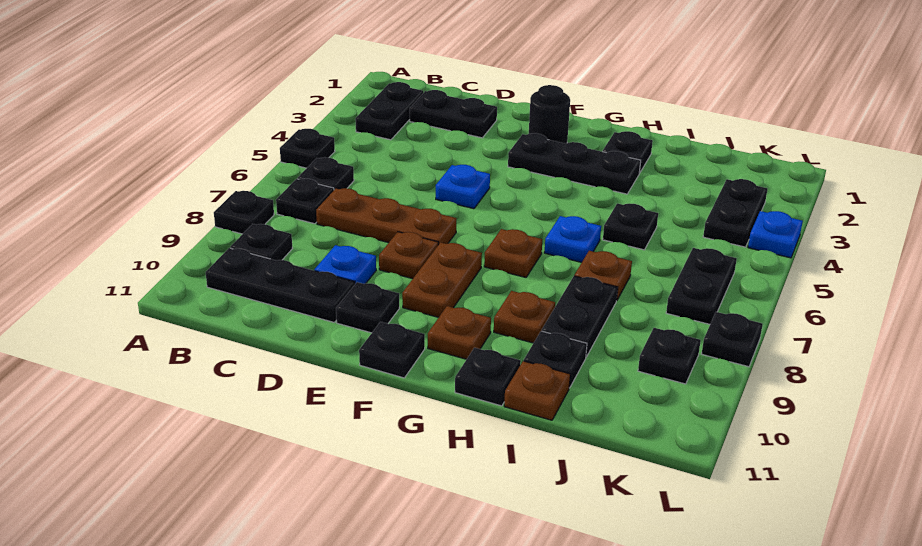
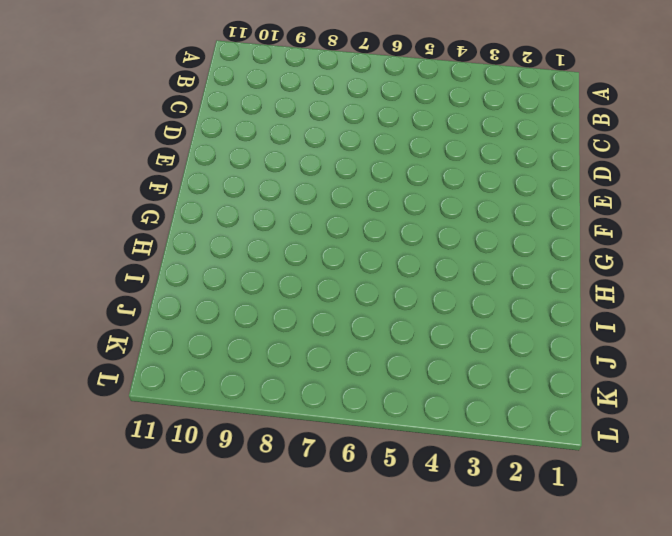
none -> black plate A5 level 1
none -> black plate A8 level 1
none -> black plate B2:B3 level 1
none -> black plate B6 level 1

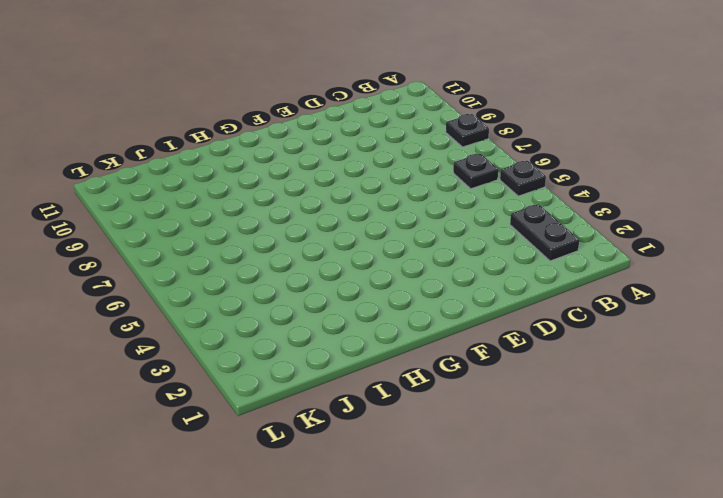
none -> black plate B7 level 1
none -> black plate B9 level 1
none -> black plate B10:D10 level 1
none -> black plate C2:D2 level 1

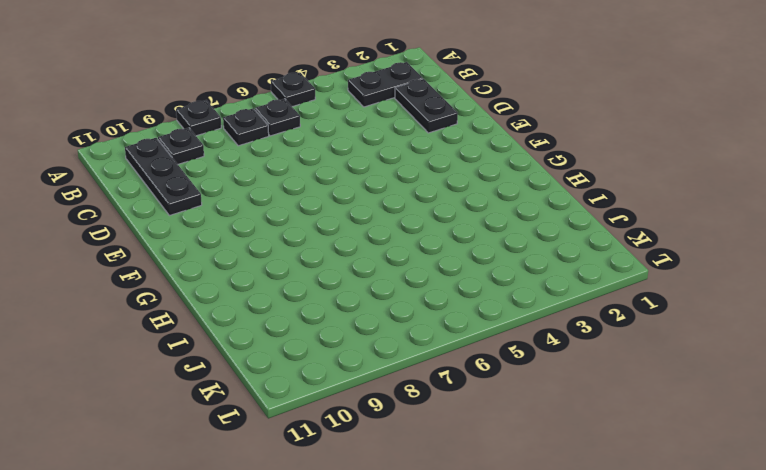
none -> brown plate C7:E7 level 1
none -> blue plate D9 level 1
none -> blue plate E5 level 1
none -> brown plate E8 level 1

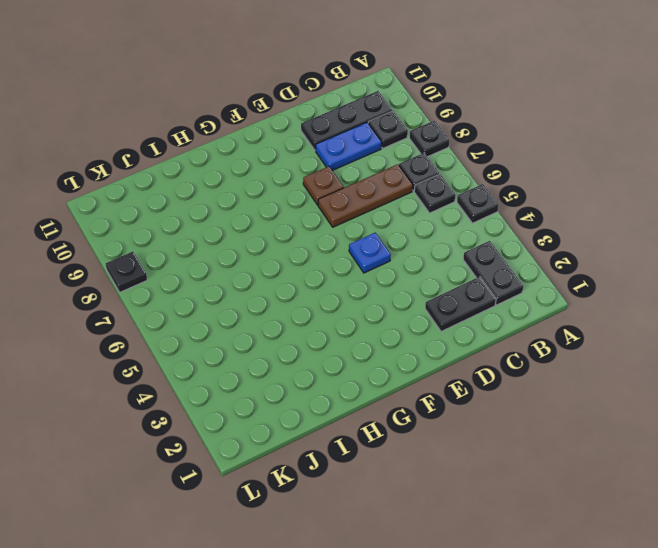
blue plate C9:D9 level 1 -> blue plate D9 level 1
none -> black plate E10 level 1
none -> black round brick F2 level 1
none -> black plate F3:H3 level 1
none -> brown plate F8:F9 level 1

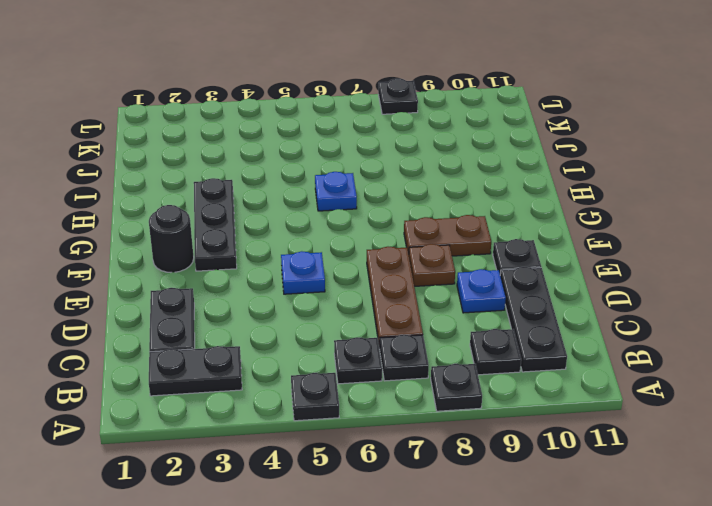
none -> black plate F11 level 1
none -> brown plate G7 level 1
none -> brown plate G10 level 1
none -> black plate H2 level 1

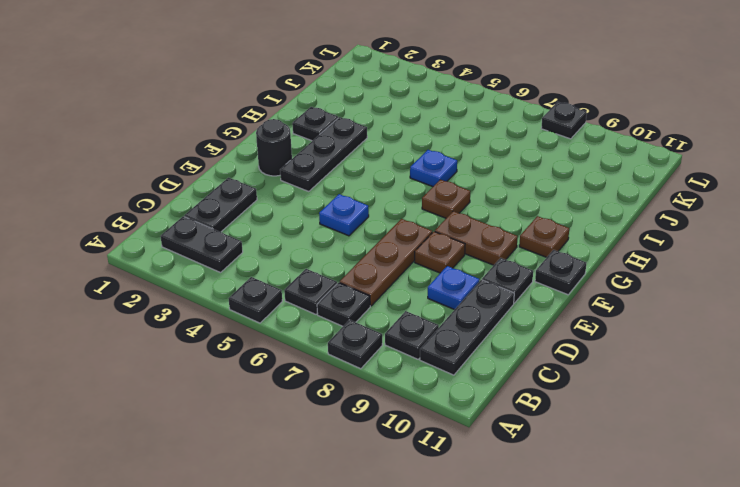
none -> brown plate H9 level 1
none -> black plate H11 level 1
none -> black plate I5 level 1
none -> brown plate I7 level 1

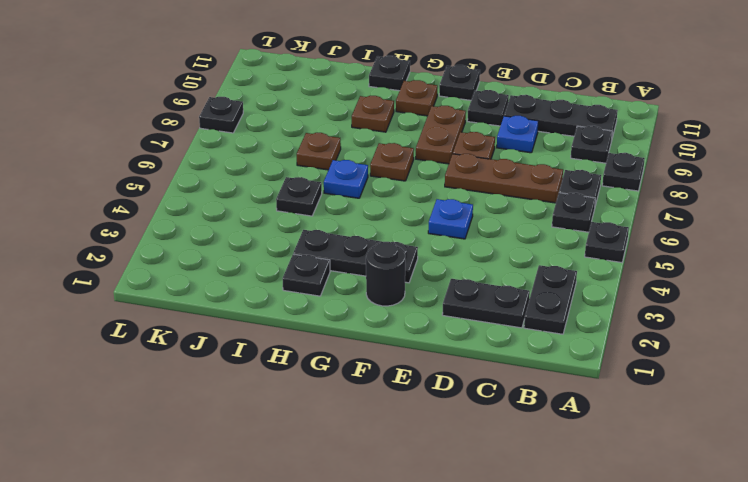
none -> black plate I8:I9 level 1
none -> black plate I10 level 1
none -> brown plate I11 level 1
none -> black plate K3:K4 level 1

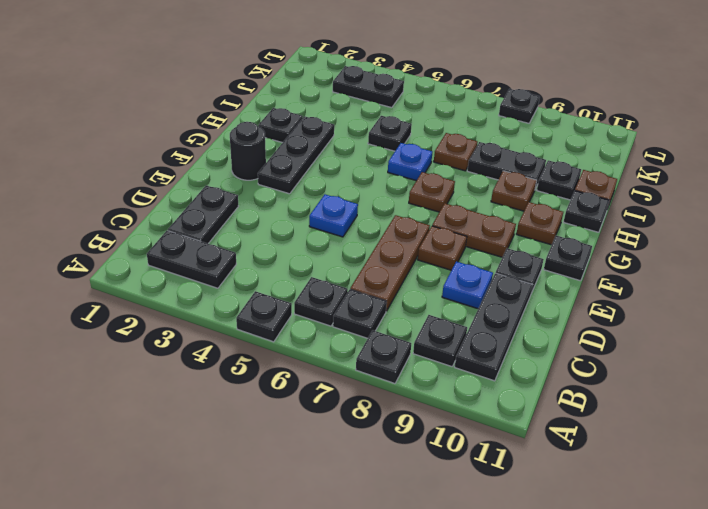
none -> black plate K6:K7 level 1
none -> black plate K9 level 1
none -> blue plate L4 level 1

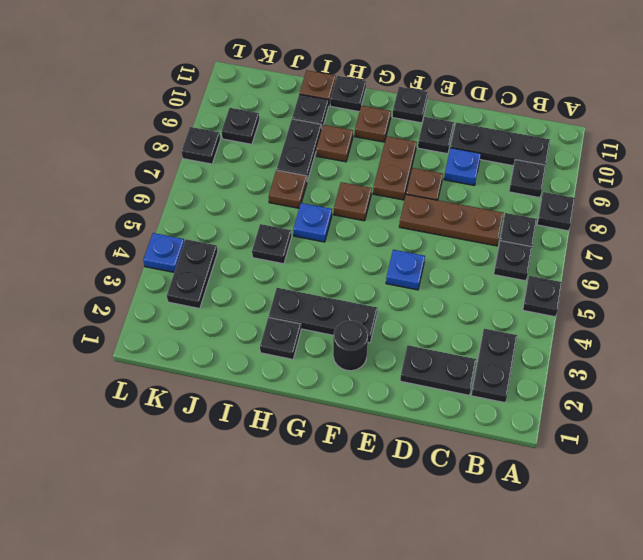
none -> black plate K6:K7 level 1

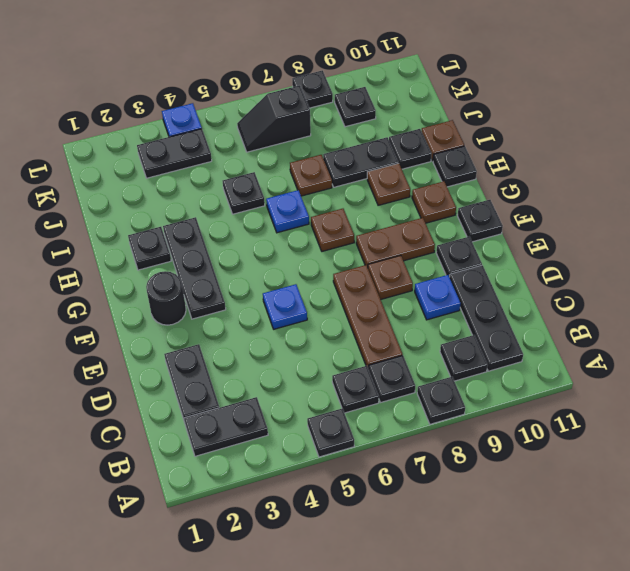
black slope K6:K7 level 1 top 7 -> black plate K6:K7 level 1

